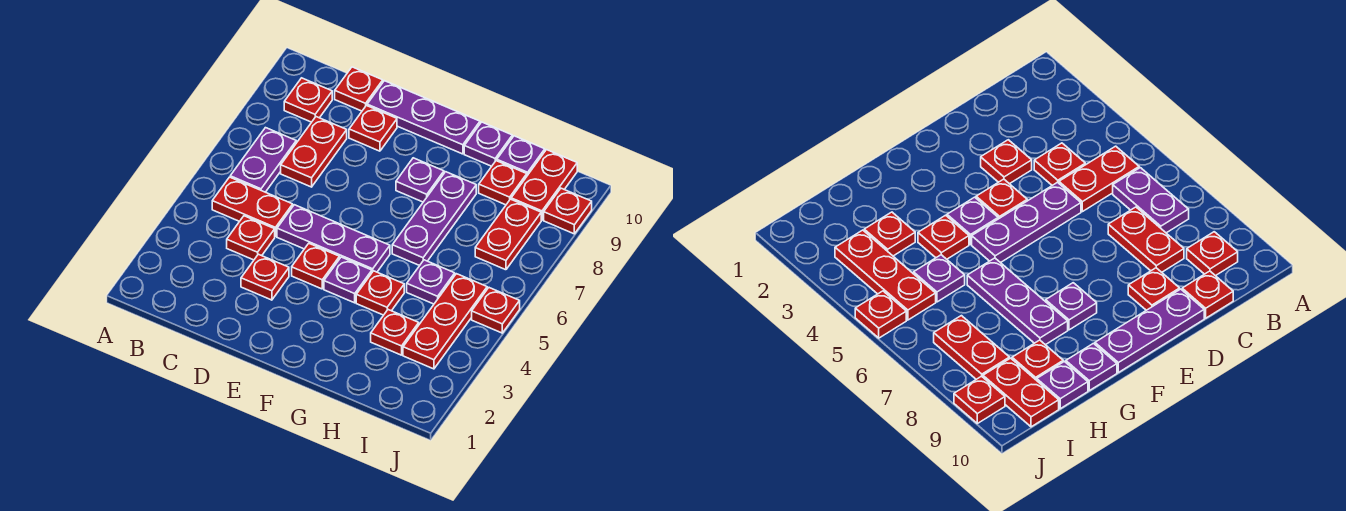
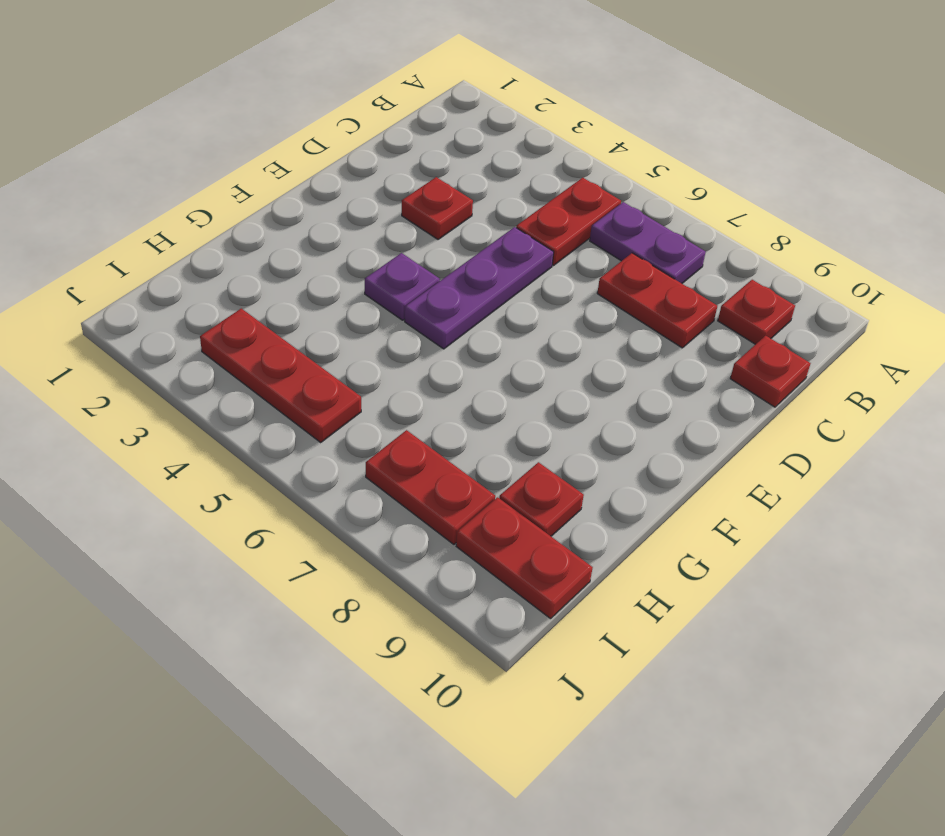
none -> red plate C4 level 1
none -> red plate D9 level 1
none -> purple plate D10:F10 level 1

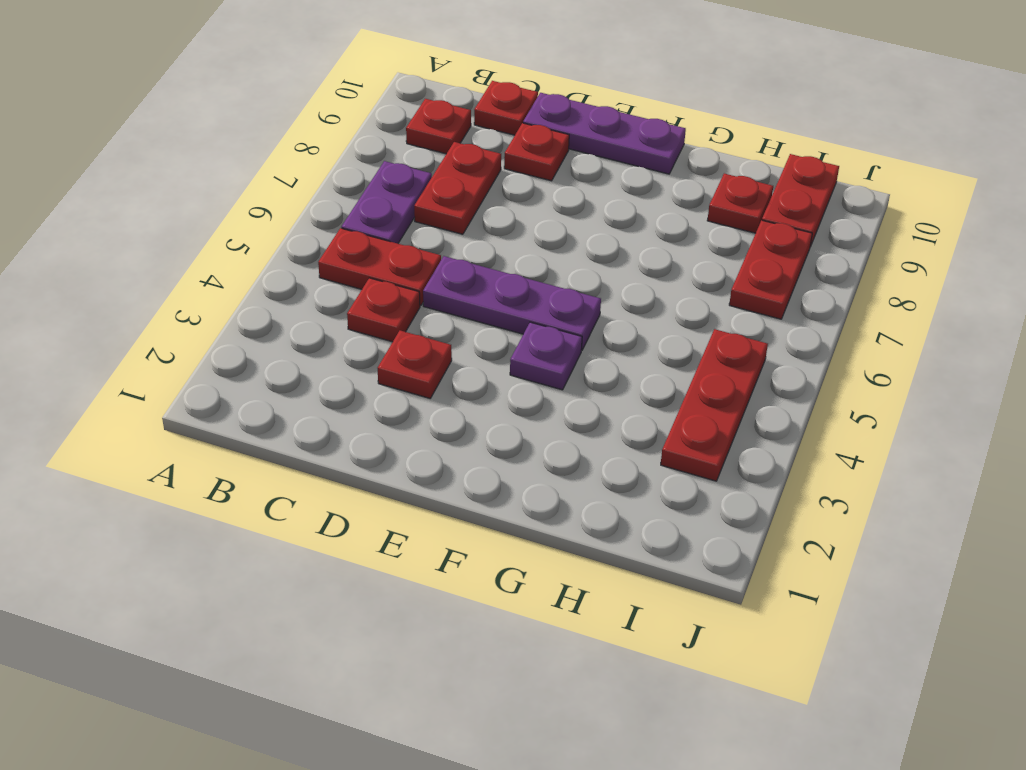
none -> red plate E4 level 1
none -> purple plate F8 level 1
none -> red plate G4 level 1

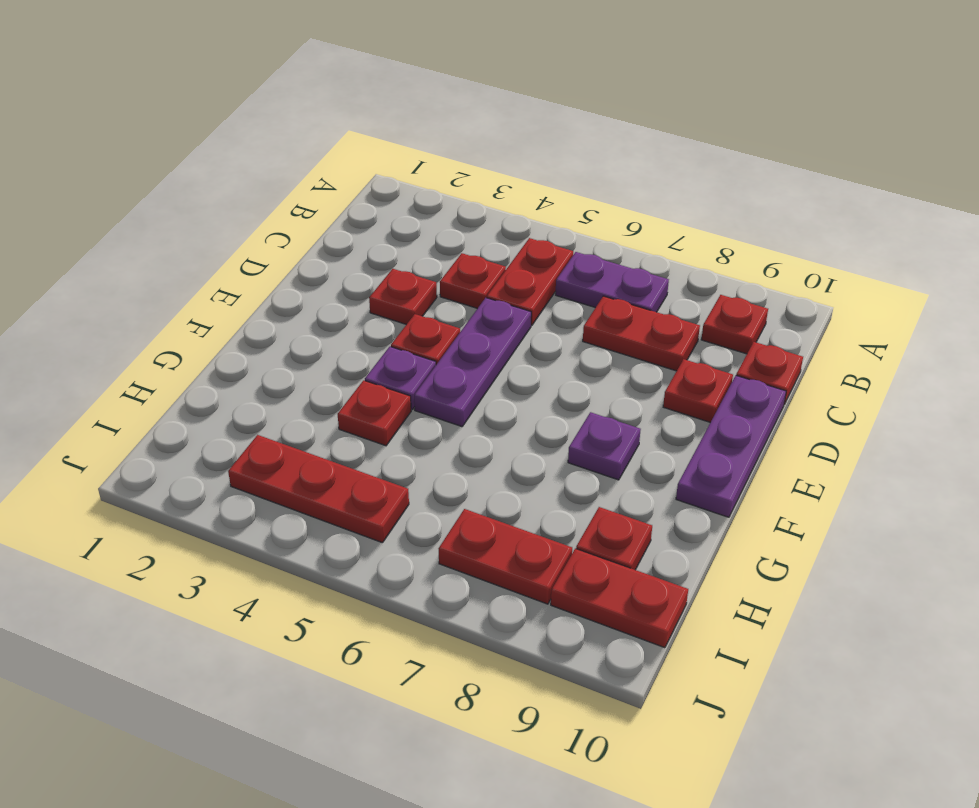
none -> purple plate G6:G8 level 1
none -> purple plate G10 level 1
none -> red plate H3 level 1

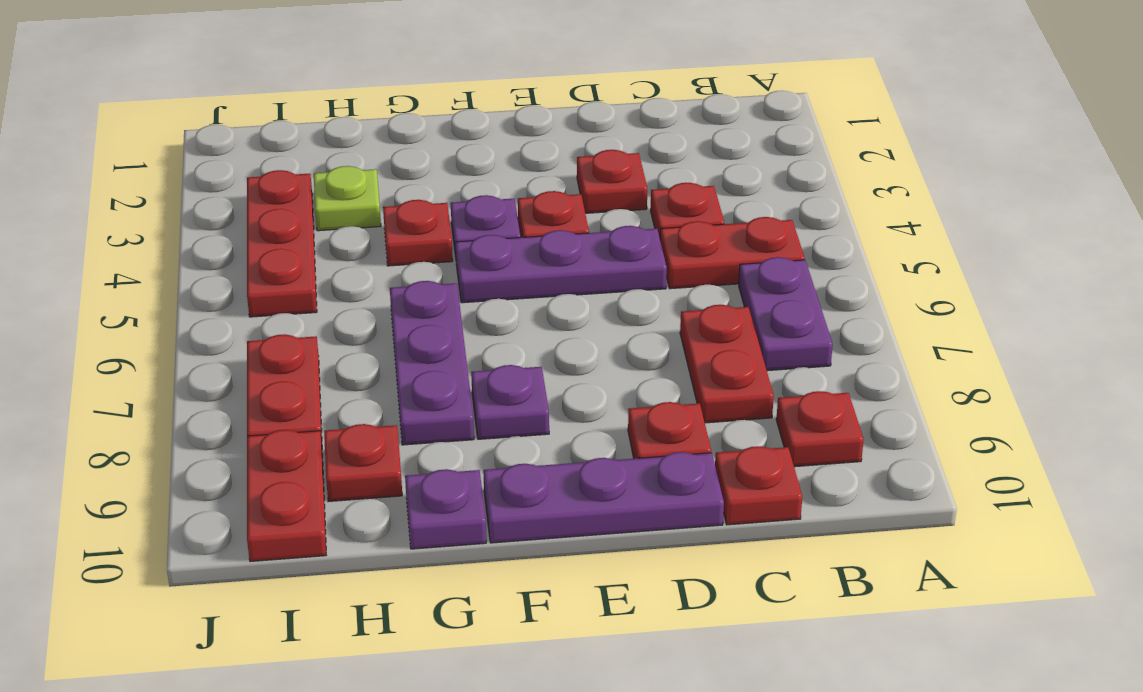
lime plate H3 level 1 -> red plate H3 level 1
none -> purple plate H5 level 1
none -> purple plate H10 level 1
none -> red plate J5 level 1

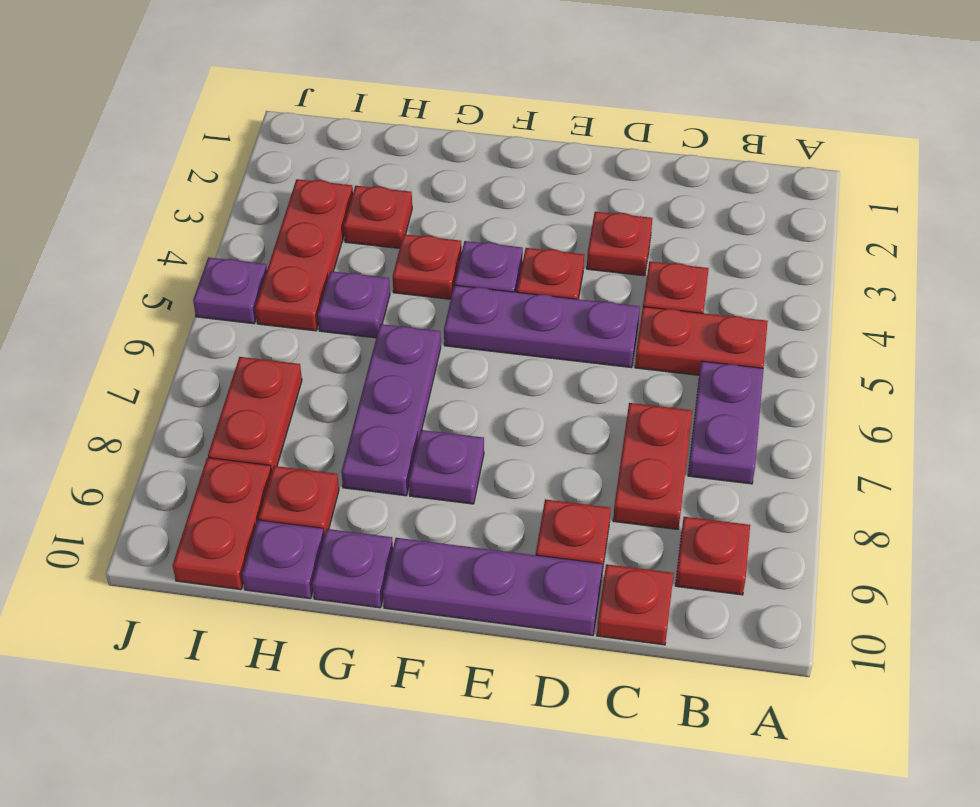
purple plate J5 level 1 -> red plate J5 level 1
none -> red plate J9 level 1

